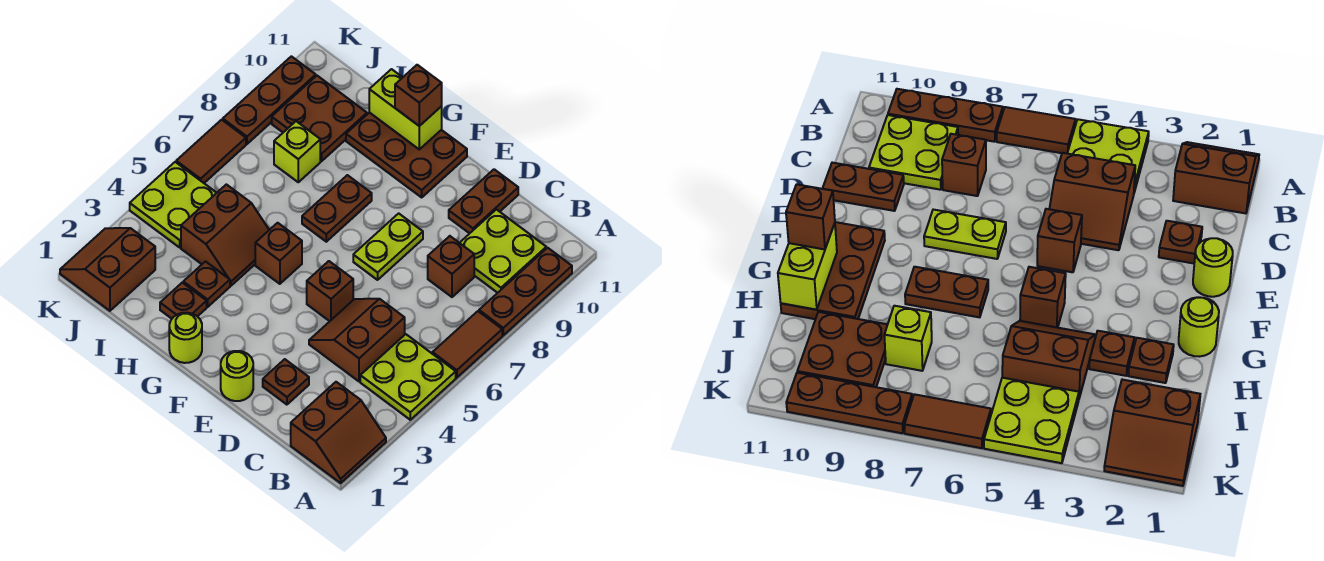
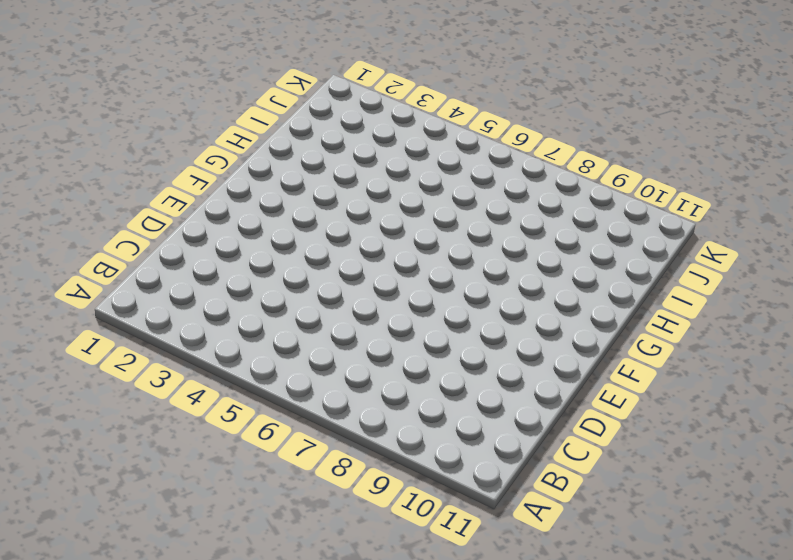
none -> brown slope A1:B2 level 1 top B
none -> lime plate A4:B5 level 1
none -> brown tile A6:A7 level 1

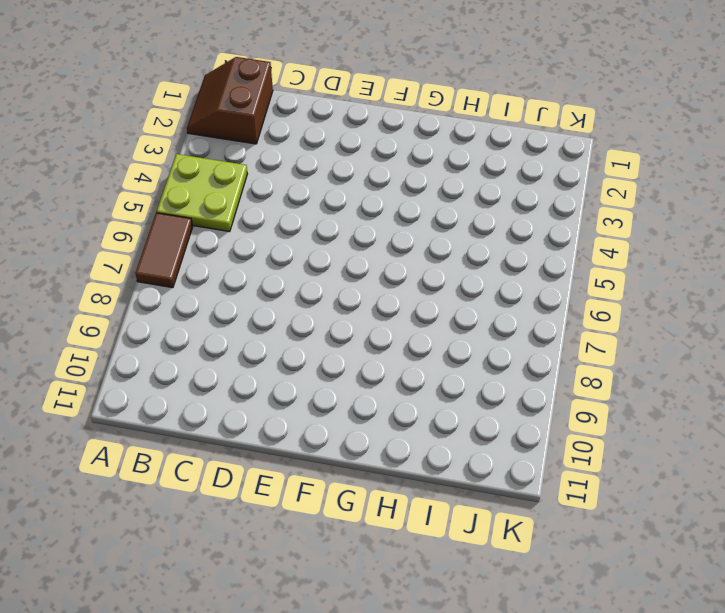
none -> brown plate A8:A10 level 1
none -> lime plate B9:C10 level 1
none -> brown slope C4:D5 level 1 top C

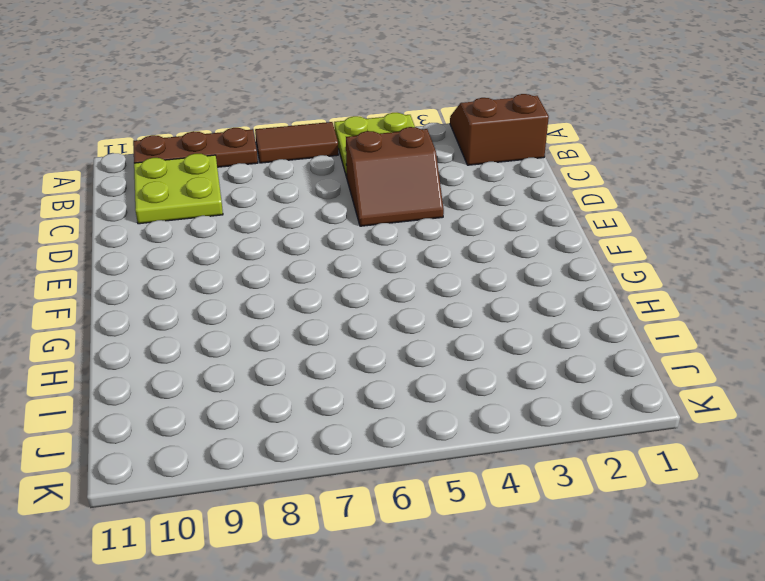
none -> brown brick C8 level 1
none -> brown plate D2 level 1
none -> brown plate D10:D11 level 1

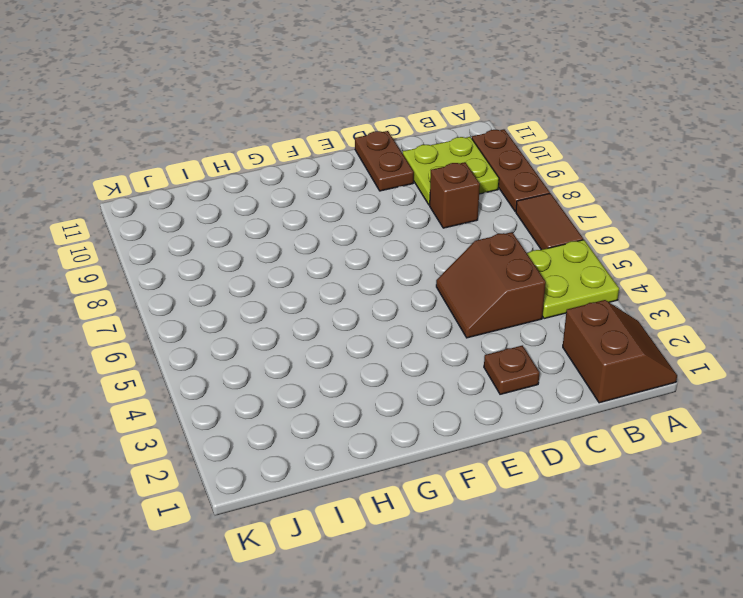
none -> lime round brick E1 level 1
none -> brown brick E5 level 1
none -> lime plate E7:E8 level 1

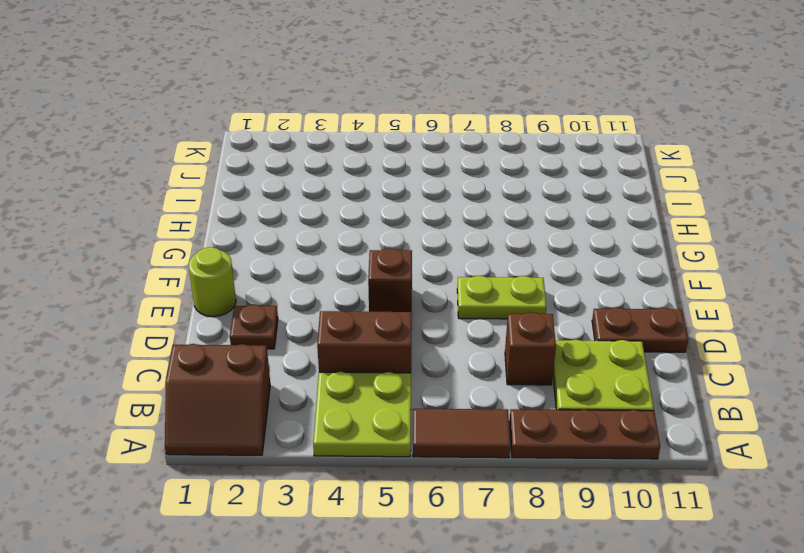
none -> brown plate F10:H11 level 1
none -> lime round brick G1 level 1
none -> brown brick G5 level 1

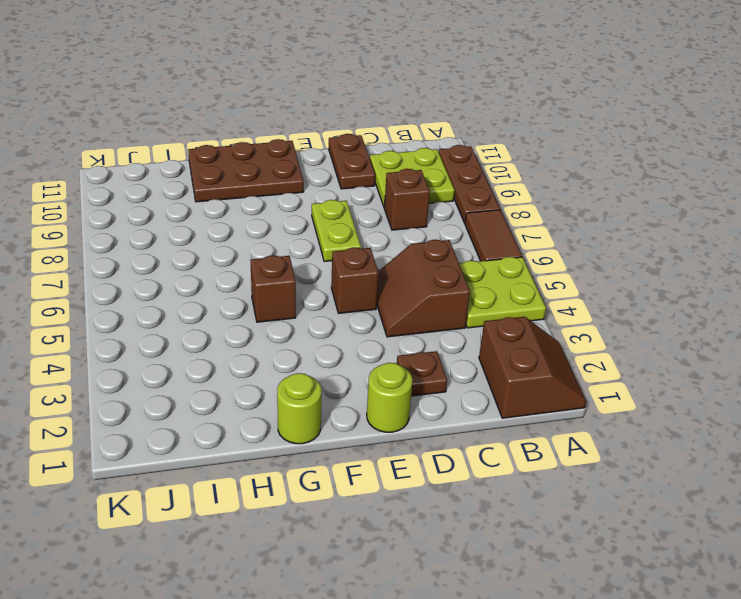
none -> brown plate G7:G8 level 1
none -> brown plate H2 level 1
none -> brown plate H3 level 1

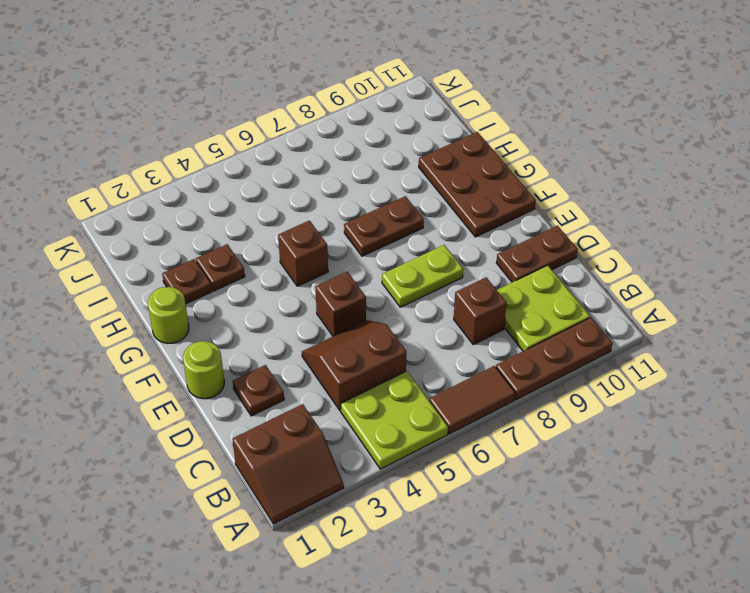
none -> brown slope H4:I5 level 1 top I
none -> lime brick I8 level 1
none -> brown plate I9:J10 level 1

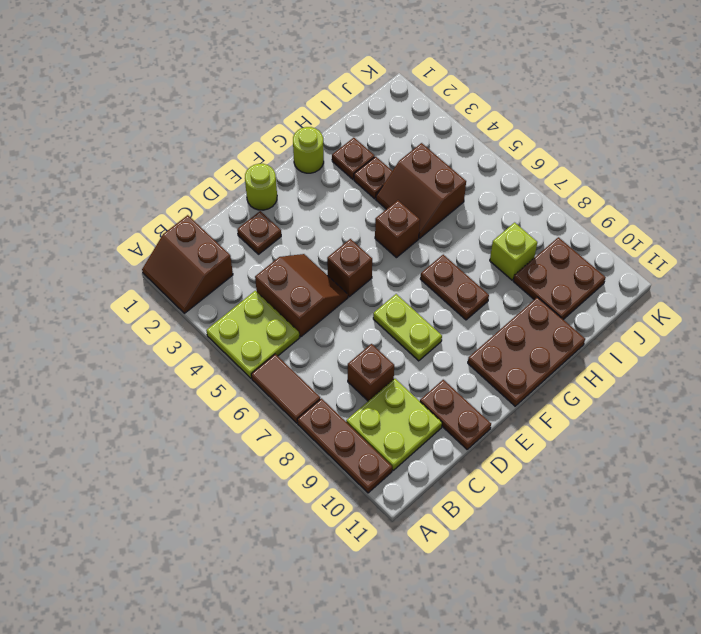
none -> brown slope J1:K2 level 1 top J
none -> lime plate J4:K5 level 1
none -> brown tile K6:K7 level 1

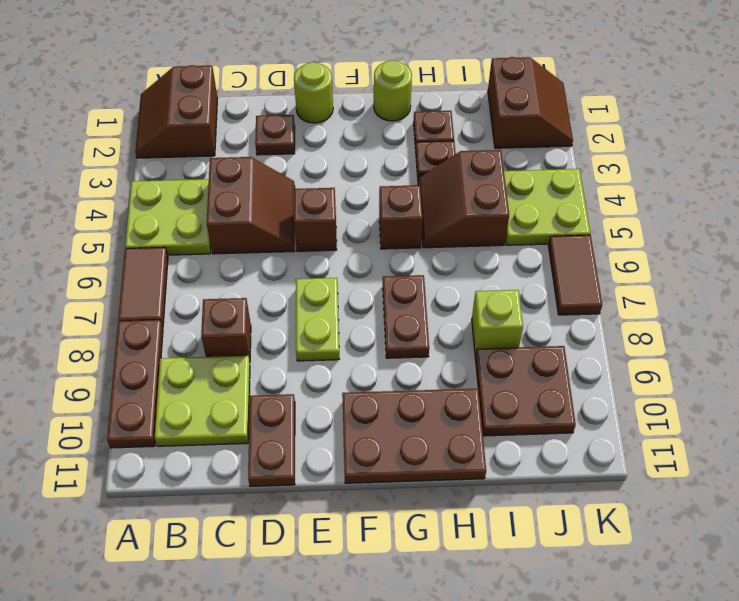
none -> brown plate K8:K10 level 1
none -> lime brick G11:H11 level 2
none -> brown brick G11 level 3

